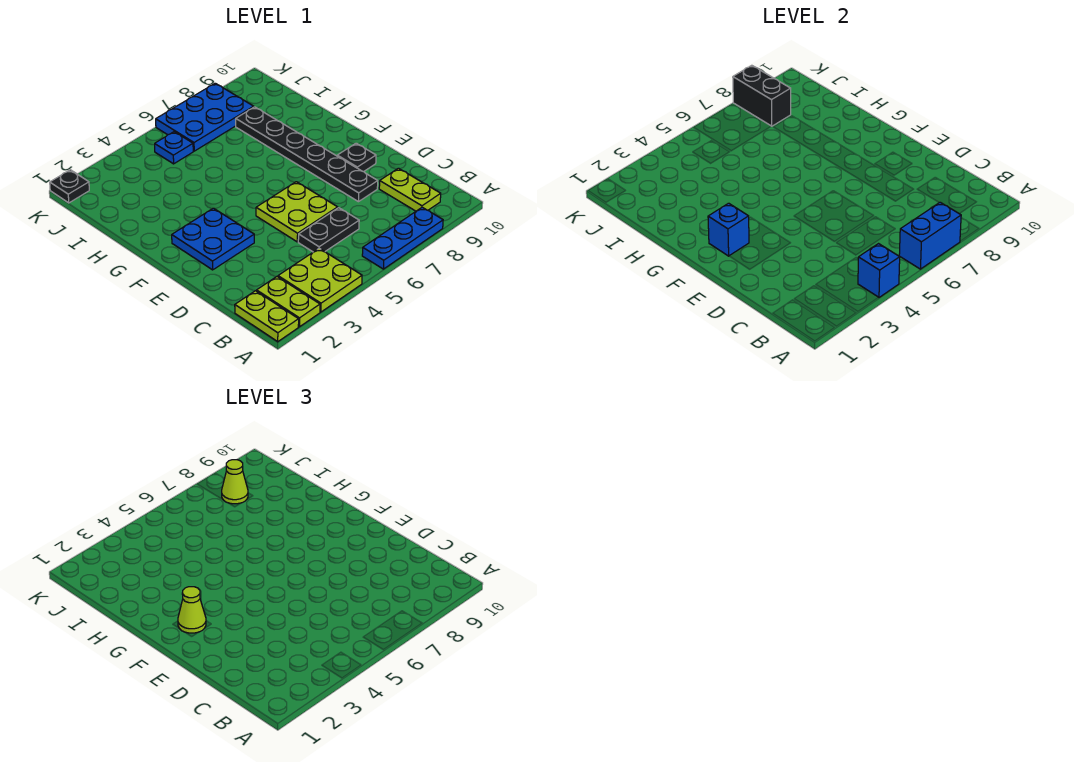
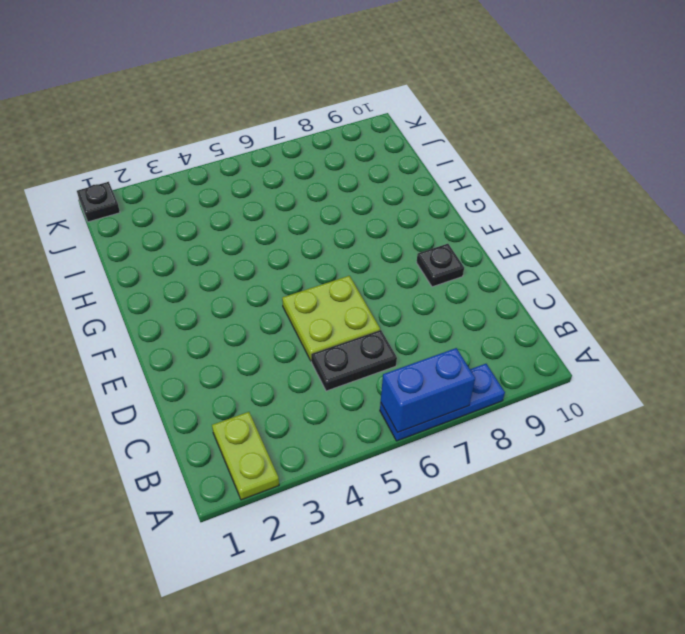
none -> lime plate A1:B1 level 1
none -> lime plate A3:B4 level 1
none -> lime plate B9:C9 level 1

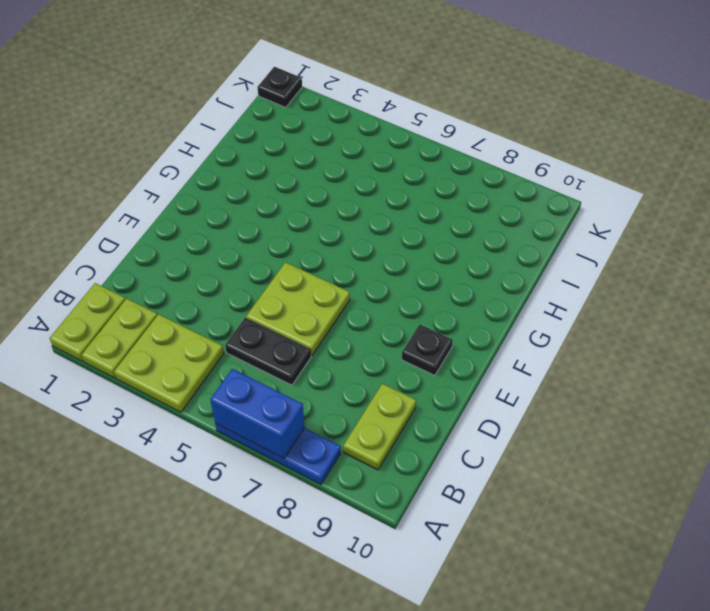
none -> black plate D8:I8 level 1
none -> blue plate E2:F3 level 1
none -> blue plate J5 level 1

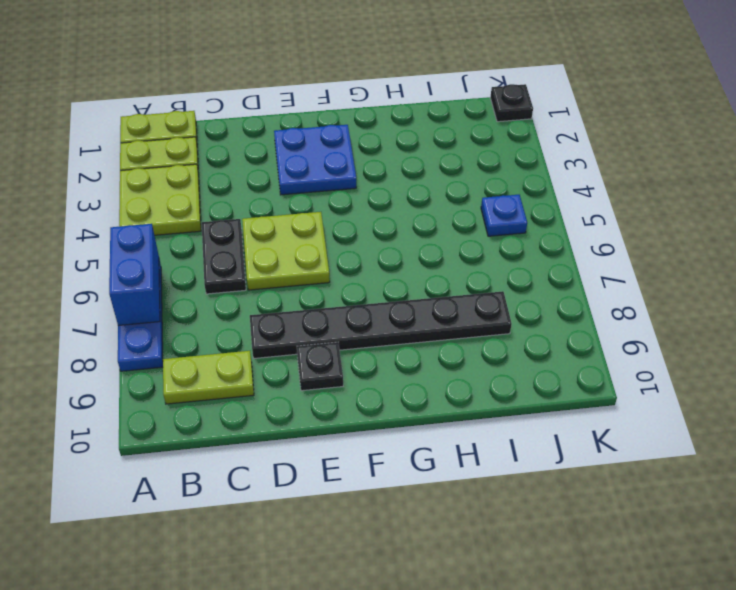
none -> blue plate J6:K8 level 1
none -> blue brick A4 level 2
none -> blue brick F2 level 2

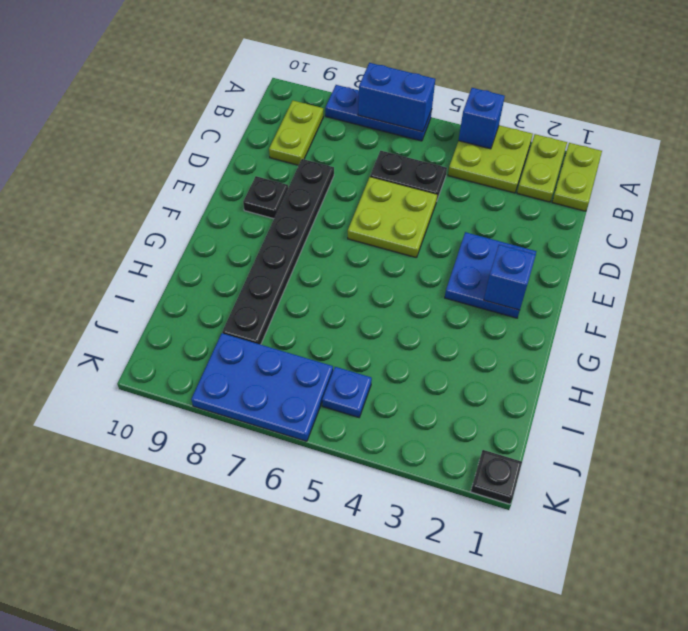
none -> black brick J8:K8 level 2
none -> lime cone F2 level 3
none -> lime cone J8 level 3

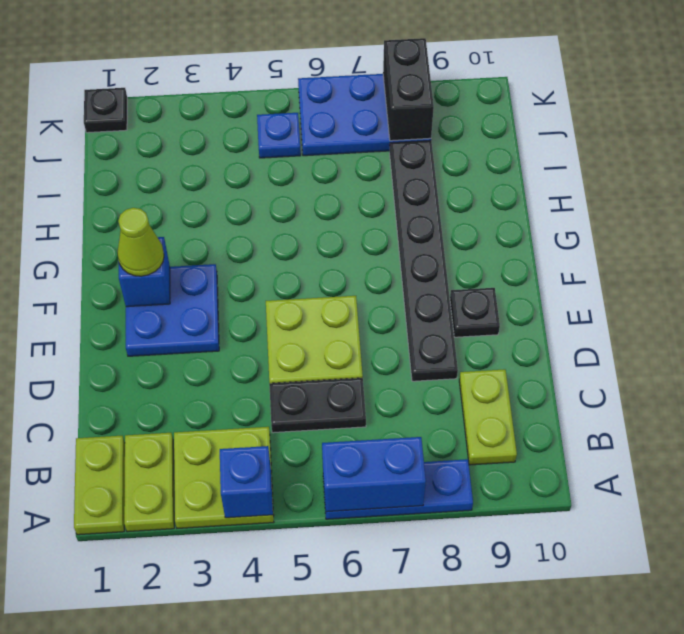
none -> lime cone J8 level 3

